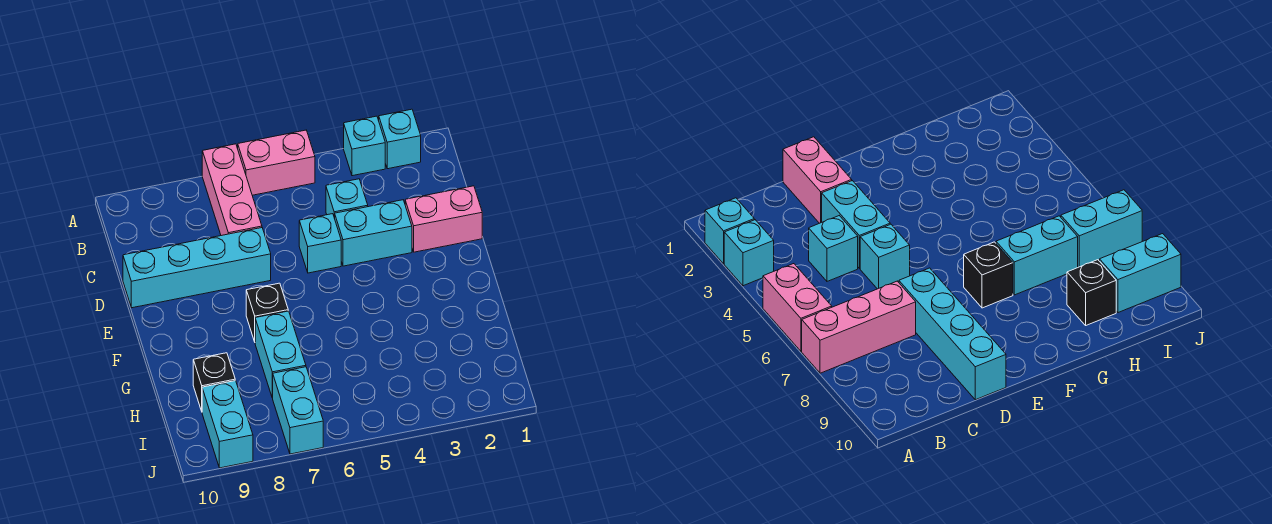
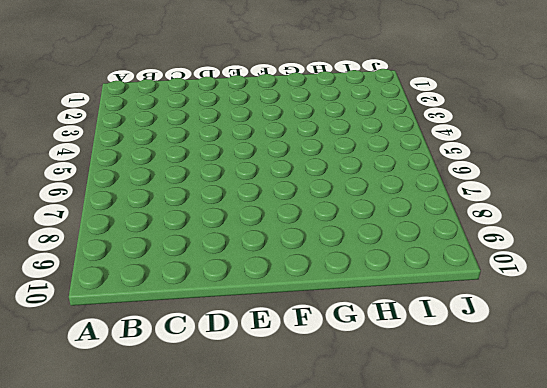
none -> cyan brick A2 level 1
none -> cyan brick A3 level 1
none -> pink brick A5:A6 level 1

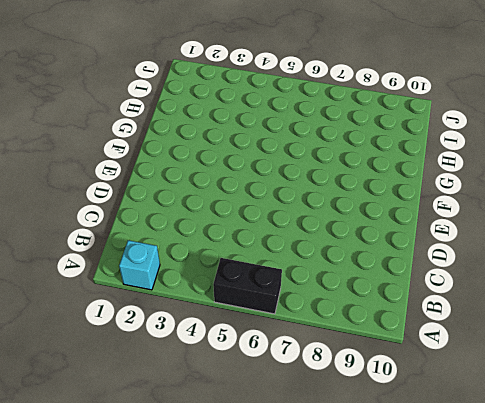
black brick A5:A6 level 1 -> pink brick A5:A6 level 1
none -> cyan brick A3 level 1
none -> pink brick A7:C7 level 1
none -> cyan brick C4 level 1

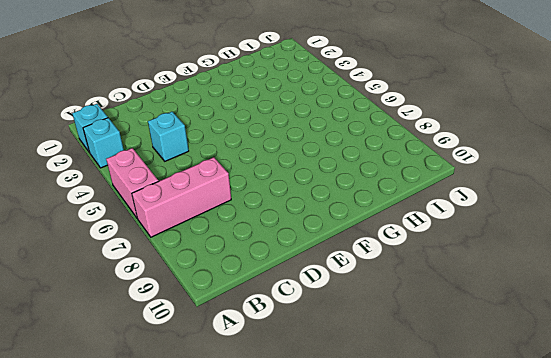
none -> pink brick D1:D2 level 1
none -> cyan brick D3:D4 level 1
none -> cyan brick D5 level 1

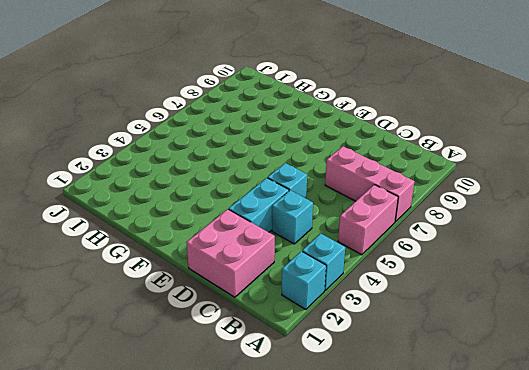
pink brick C1:D2 level 1 -> pink brick D1:D2 level 1
none -> cyan brick D7:D10 level 1
none -> black brick F7 level 1
none -> cyan brick G7:H7 level 1

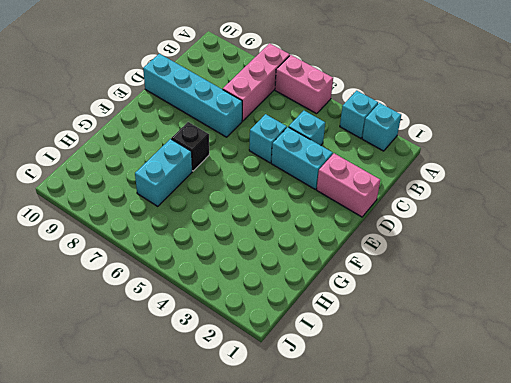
none -> black brick H9 level 1
none -> cyan brick I7:J7 level 1
none -> cyan brick I9:J9 level 1

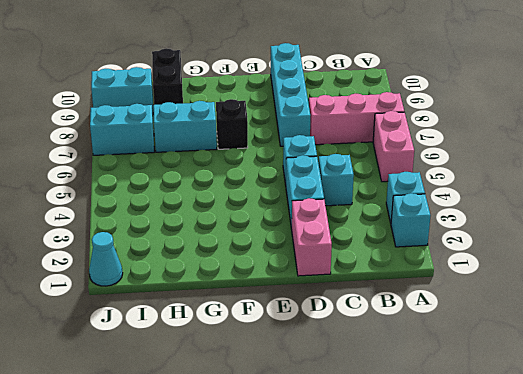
black brick H9:H10 level 1 -> black brick H9 level 1
cyan cone J1 level 1 -> none

